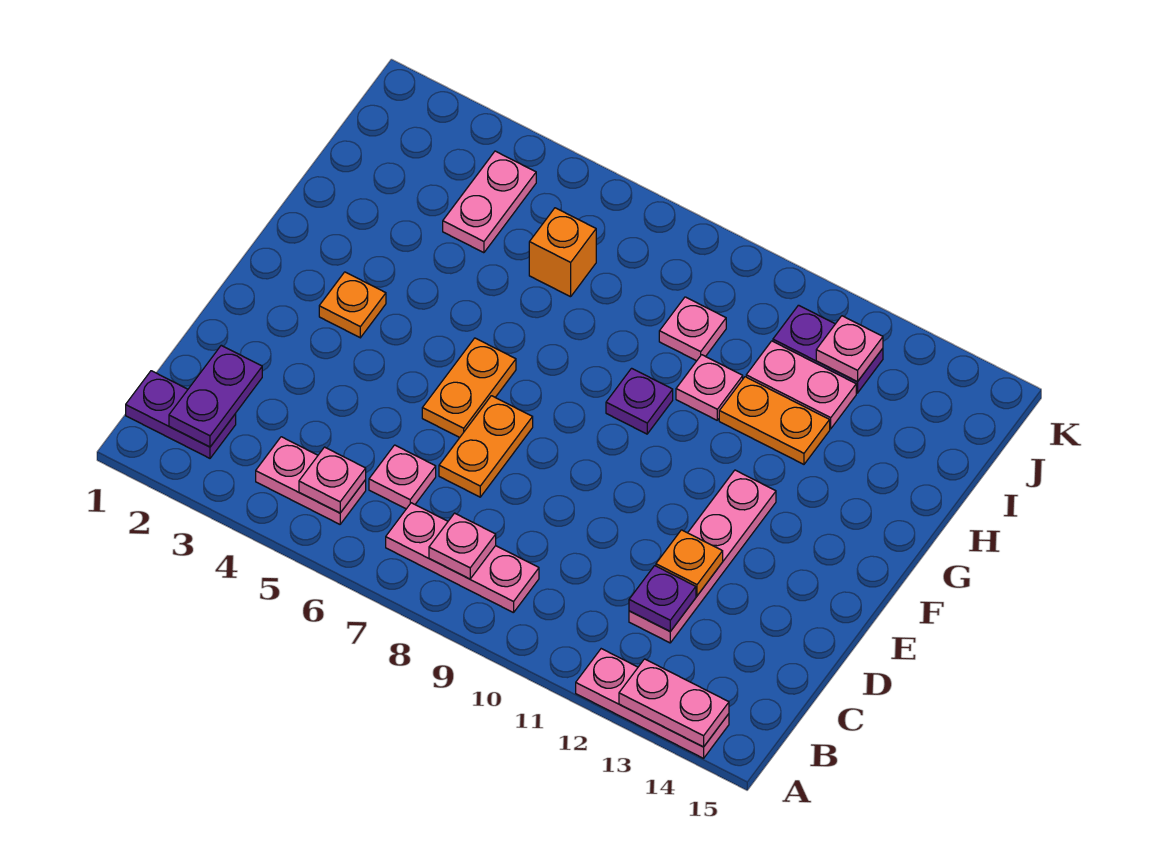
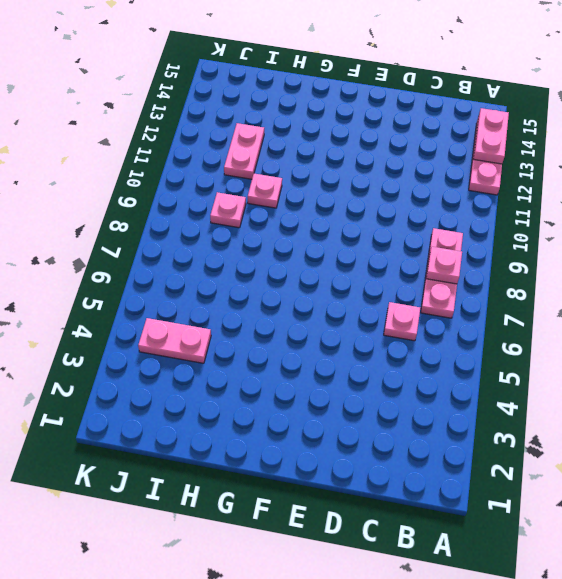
none -> purple plate B1:B2 level 1
none -> pink plate B4:B5 level 1
none -> pink plate C12:F12 level 1

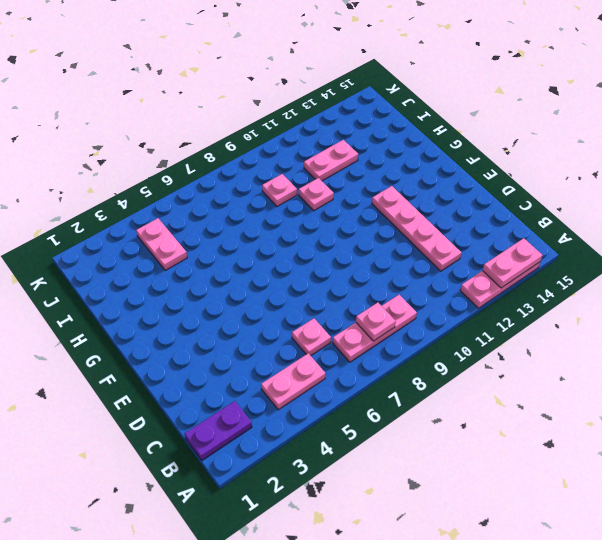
none -> orange plate D7:E7 level 1
none -> orange plate E6:F6 level 1
none -> orange plate F3 level 1

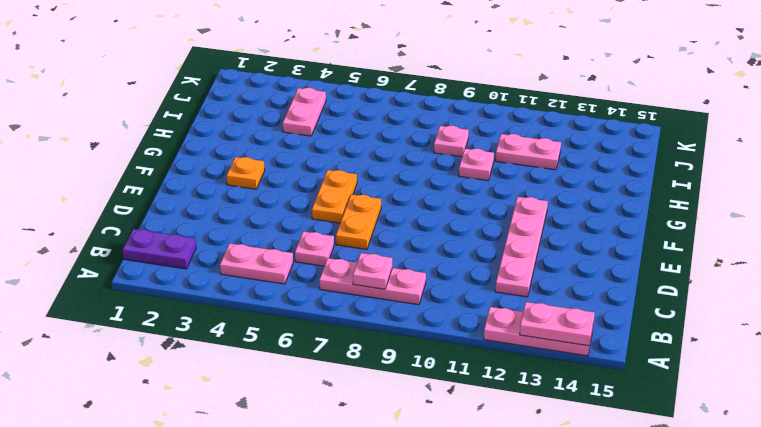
none -> purple plate G9 level 1
none -> orange plate H11:H12 level 1
none -> orange brick I6 level 1

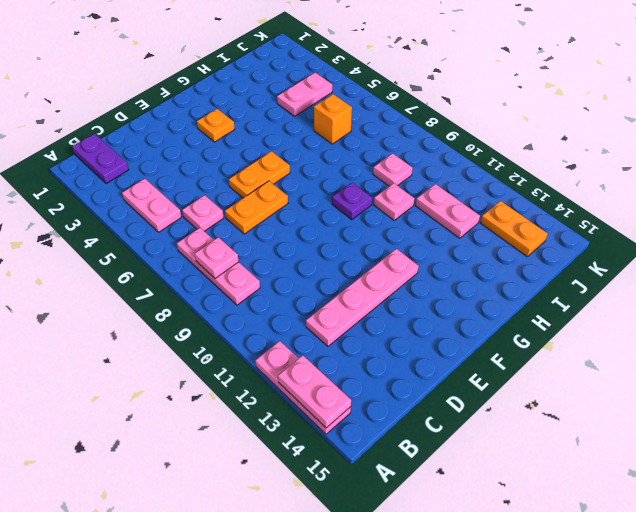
orange plate J13:J14 level 1 -> orange plate H11:H12 level 1
none -> purple plate J11:J12 level 1
none -> purple plate B2:C2 level 2
none -> pink plate B5 level 2

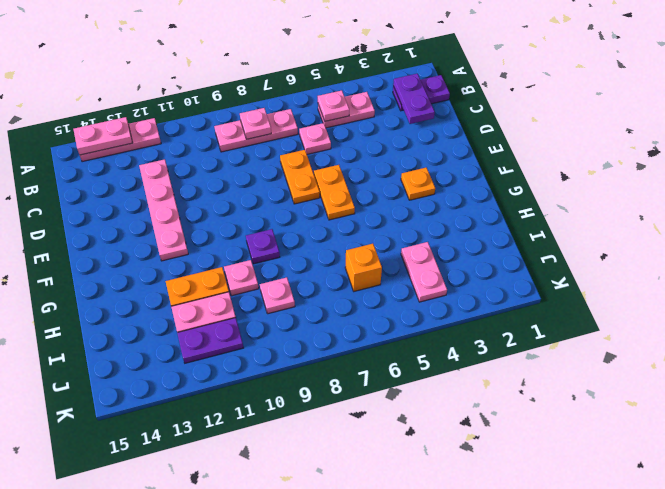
none -> purple plate C12 level 2
none -> orange plate D12 level 2
none -> pink plate J12 level 2

